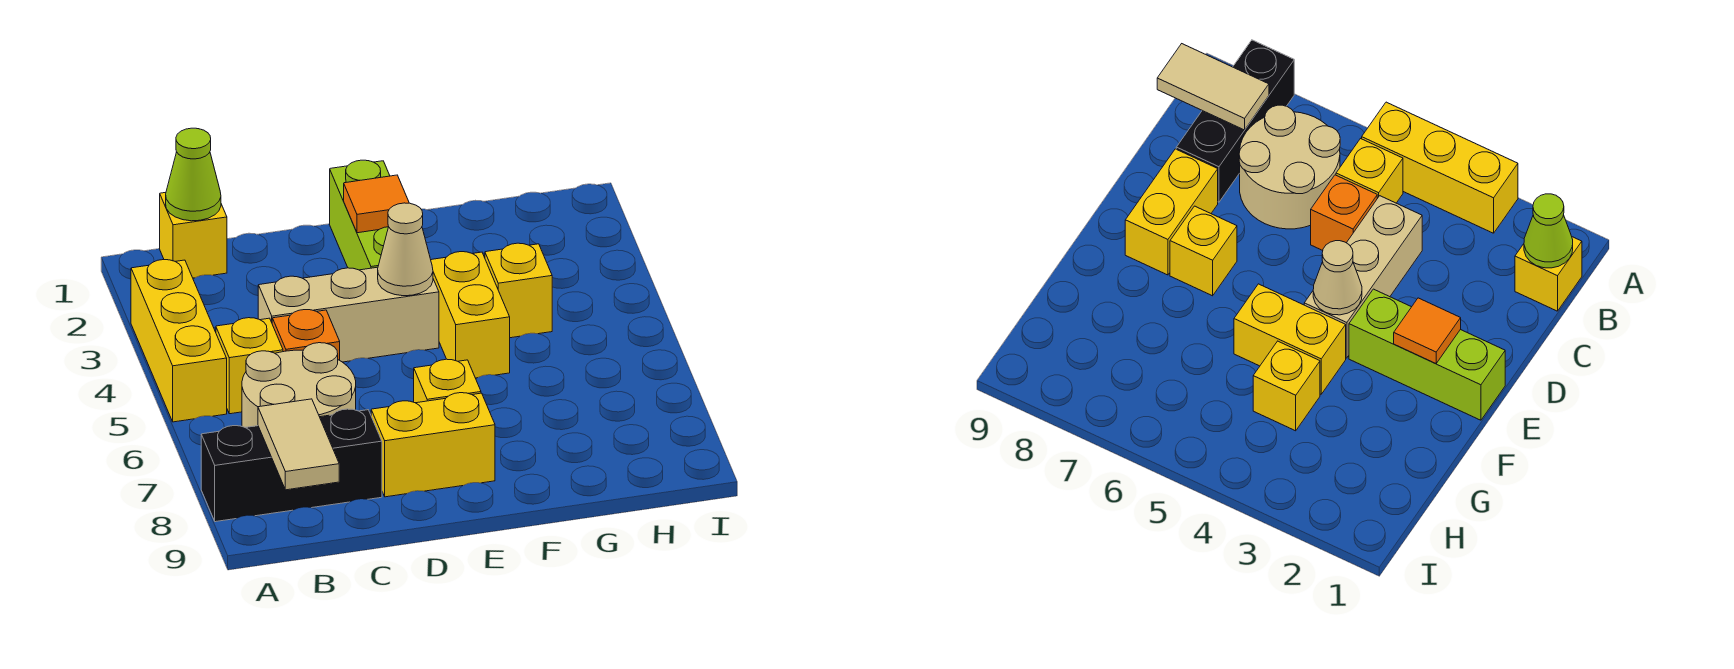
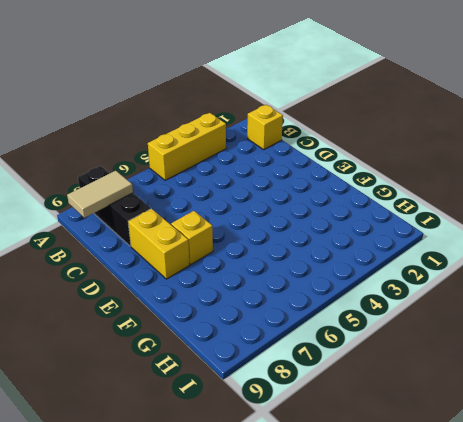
none -> yellow brick B5 level 1
none -> tan round brick B6:C7 level 1
none -> tan brick C4:E4 level 1

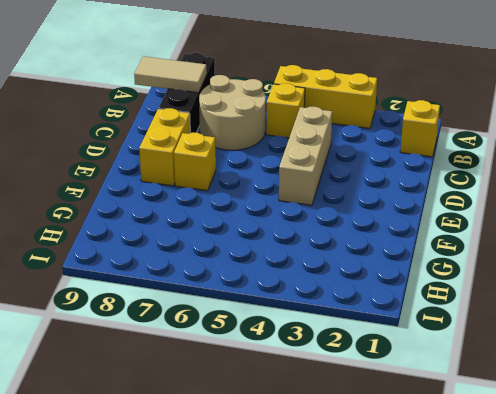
none -> orange brick C5 level 1
none -> lime brick E1:E3 level 1
none -> yellow brick F4:F5 level 1

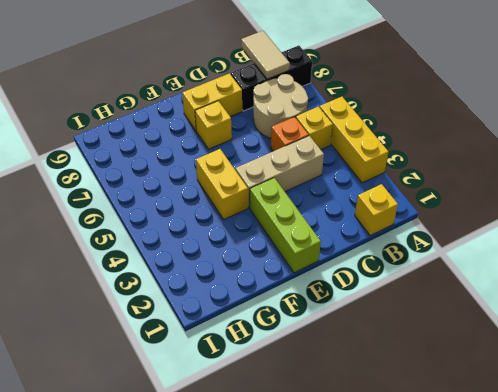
none -> yellow brick G4 level 1
none -> lime cone B1 level 2
none -> orange tile E2 level 2

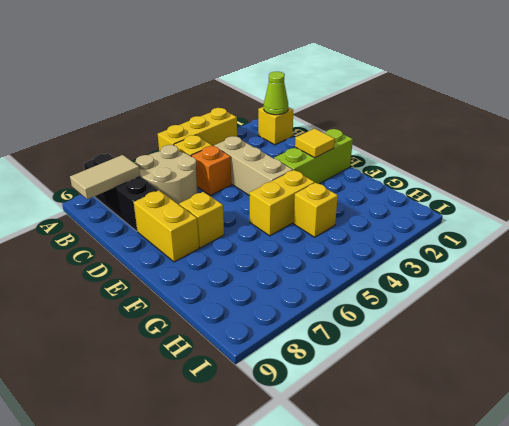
yellow tile E2 level 2 -> orange tile E2 level 2
none -> tan cone E4 level 2

